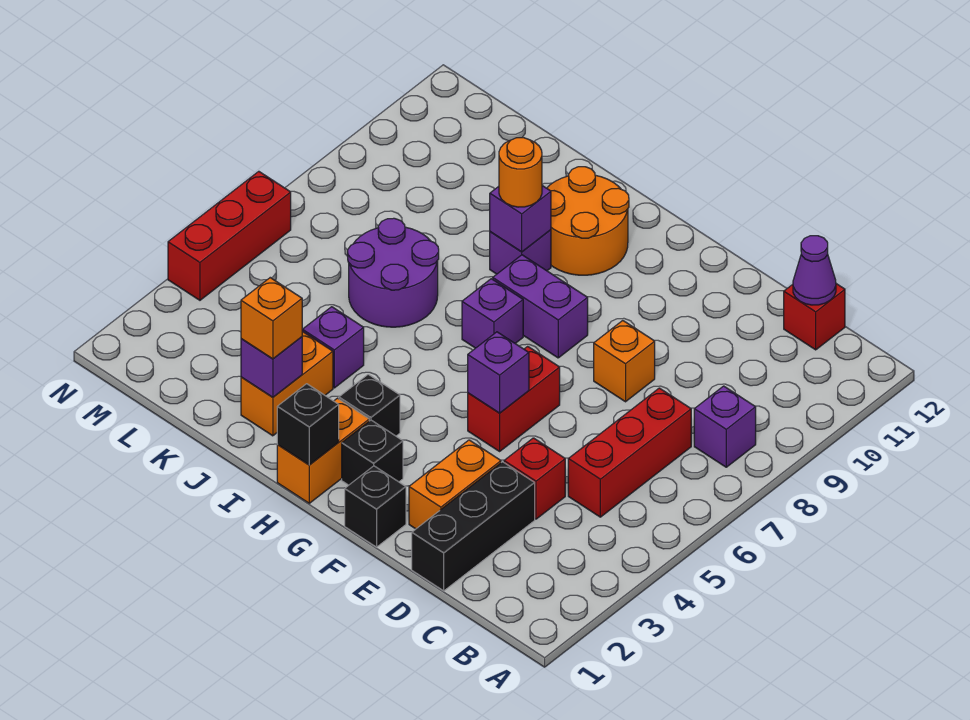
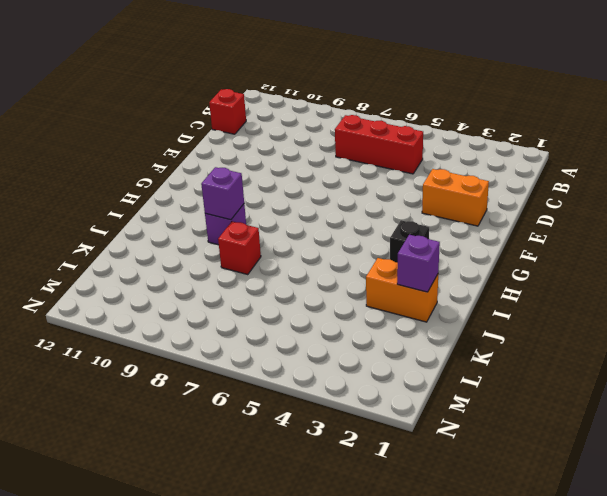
red brick J8 level 1 -> red brick D4 level 1
none -> purple brick B8 level 1
none -> black brick D1:D3 level 1
none -> orange brick E8 level 1

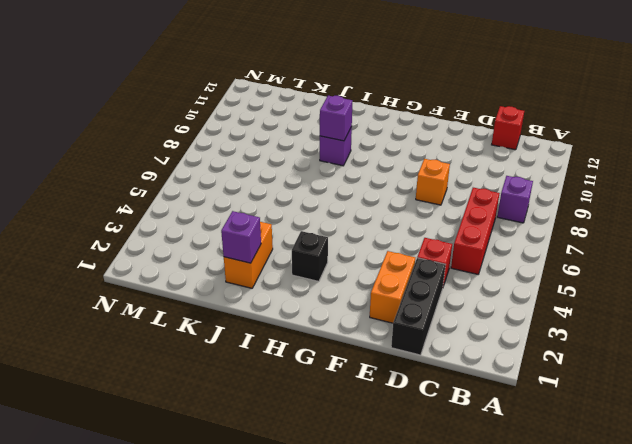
none -> black brick F1 level 1
none -> red brick F5:F6 level 1
none -> black brick G2 level 1

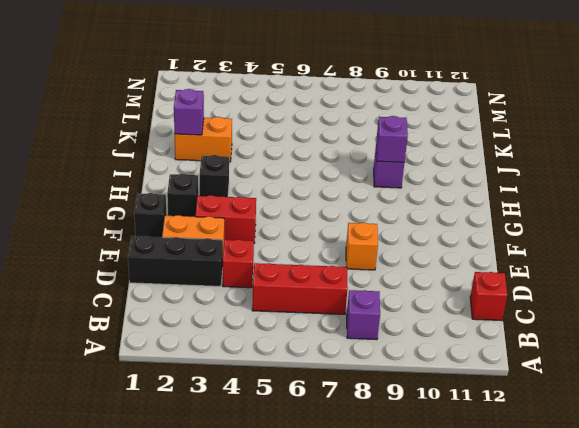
red brick F3:F4 level 1 -> red brick F5:F6 level 1
none -> purple brick G8:H8 level 1
none -> orange brick H1:H2 level 1
none -> purple brick H7 level 1

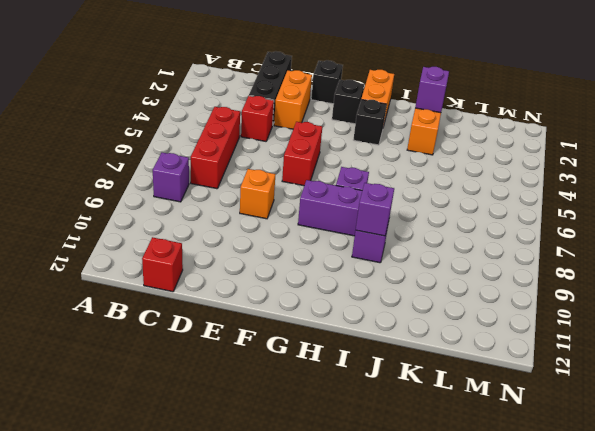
none -> orange round brick H10:I11 level 1
none -> purple brick J4 level 1
none -> purple round brick J6:K7 level 1

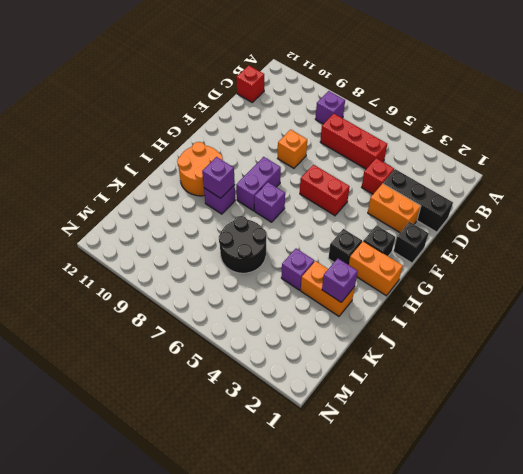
black round brick J6:K7 level 1 -> purple round brick J6:K7 level 1
none -> red brick N4:N6 level 1
none -> purple cone C12 level 2
none -> purple brick F5 level 2

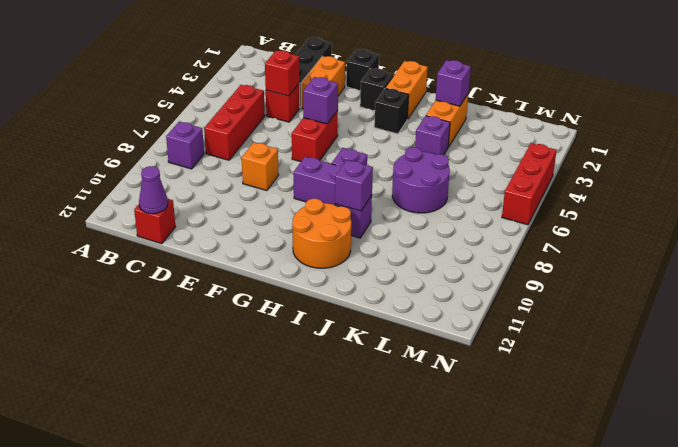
red brick D4 level 2 -> none
none -> black brick H1 level 2
none -> orange round brick I9 level 3
none -> orange brick J2 level 3

